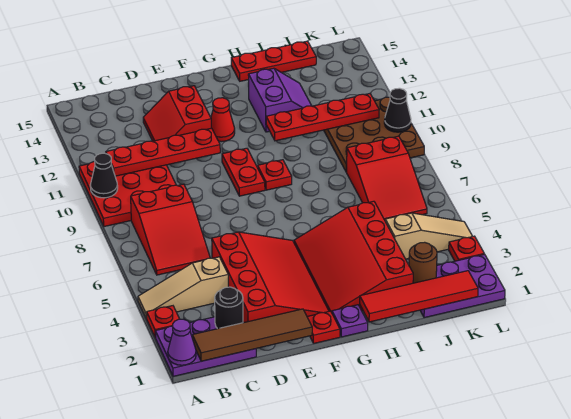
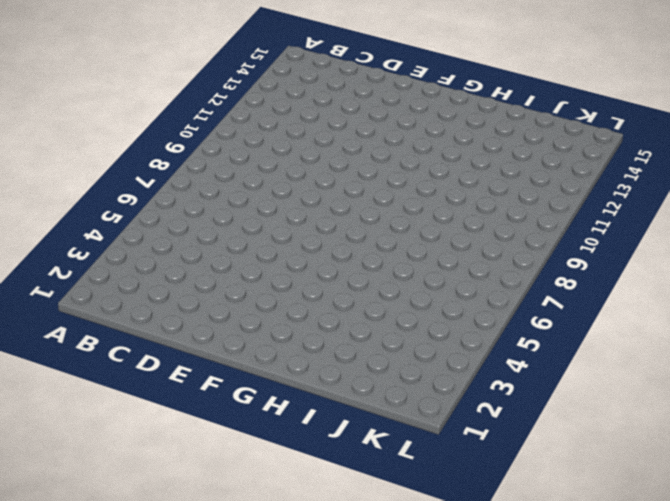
none -> purple plate A1:C2 level 1
none -> red plate A3 level 1
none -> tan slope A4:C4 level 1 top C

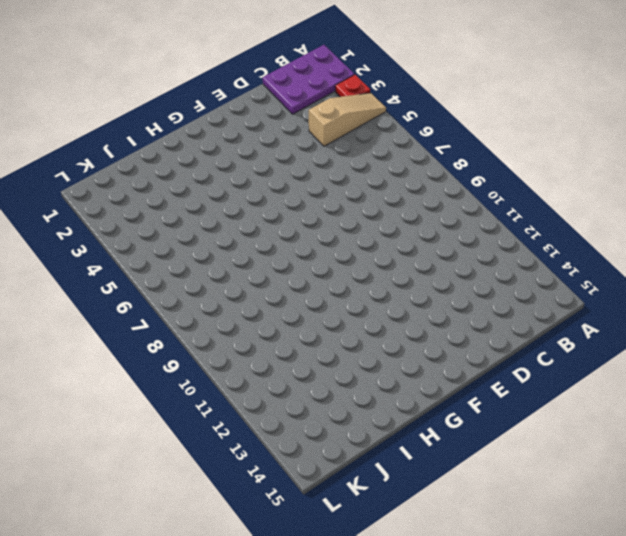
none -> red plate A9:C11 level 1
none -> red slope B6:C8 level 1 top 8
none -> red slope D2:F5 level 1 top D

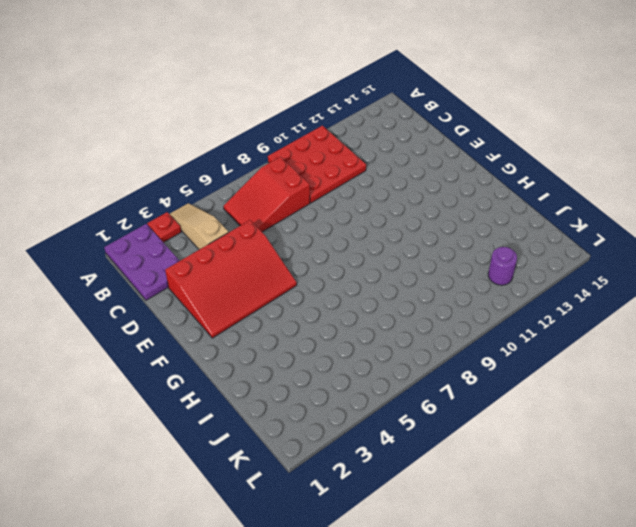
purple round brick K12 level 1 -> none
none -> red slope D12:E13 level 1 top E
none -> red plate F1 level 1
none -> red plate F9:F10 level 1

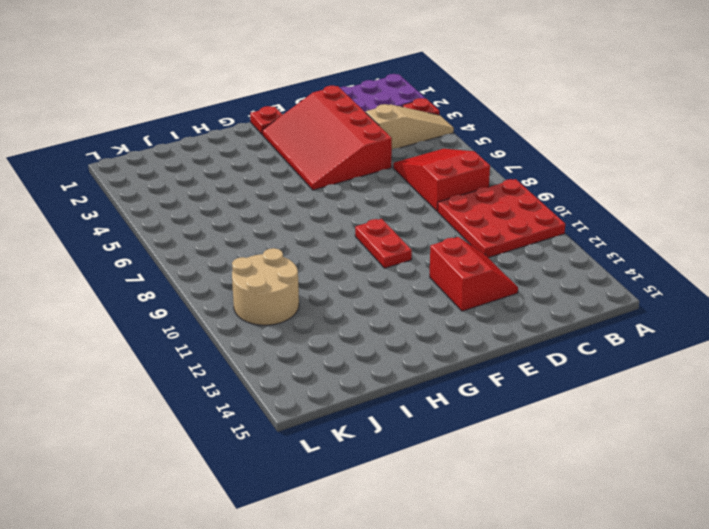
tan round brick J10:K11 level 1 -> brown plate J9:L11 level 1
none -> red cone F12 level 1
none -> purple plate G1 level 1
none -> red slope G2:I5 level 1 top I

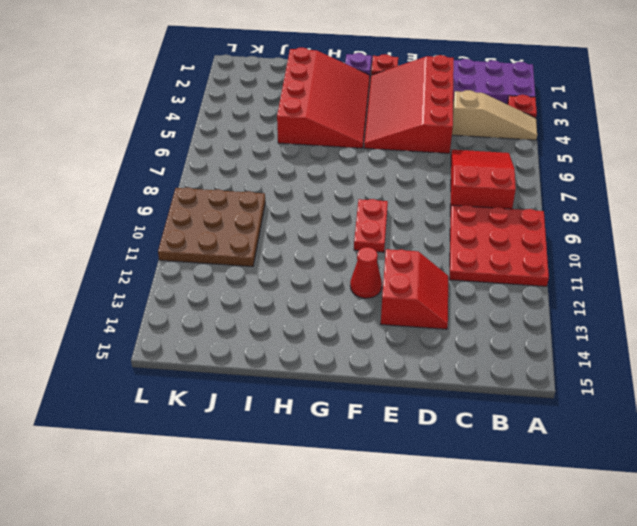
none -> red plate G9 level 1
none -> purple slope H12:I13 level 1 top H
none -> red plate H15:J15 level 1

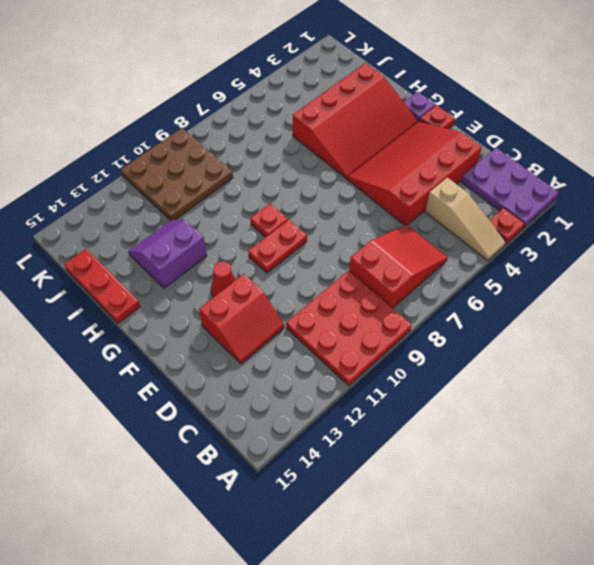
none -> purple plate J1:L2 level 1
none -> tan slope J4:L4 level 1 top J
none -> red slope J6:K8 level 1 top 8

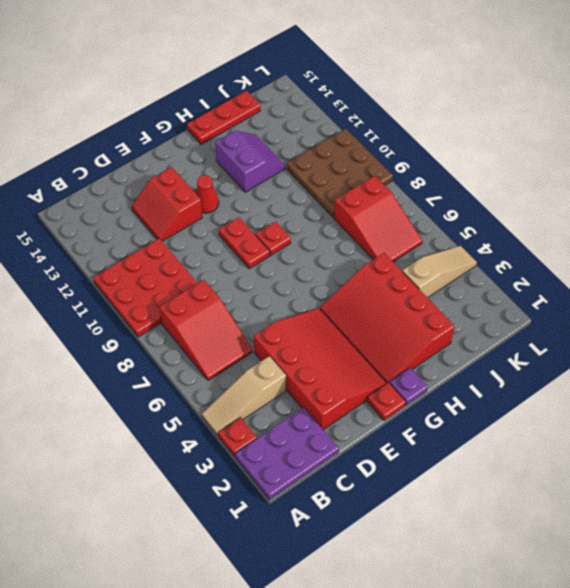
none -> purple plate J1:L2 level 1
none -> red plate L3 level 1
none -> purple cone A1 level 2

